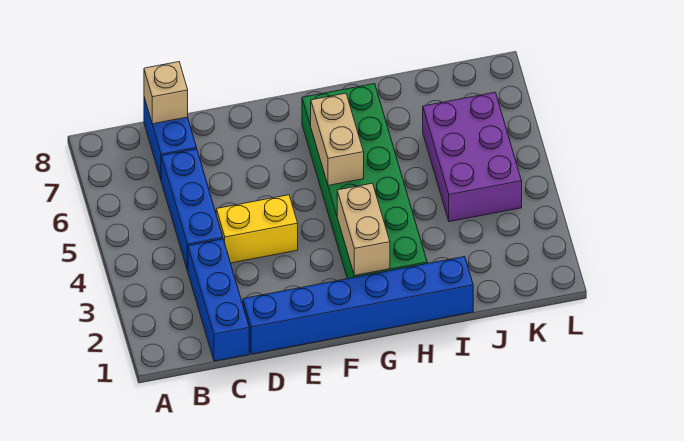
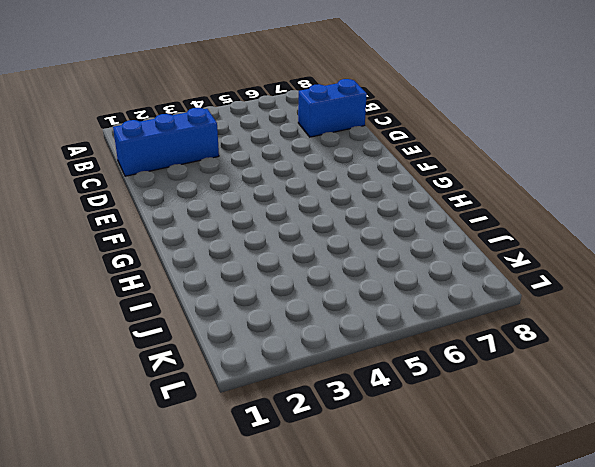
none -> blue brick C4:C6 level 1
none -> blue brick D1:I1 level 1

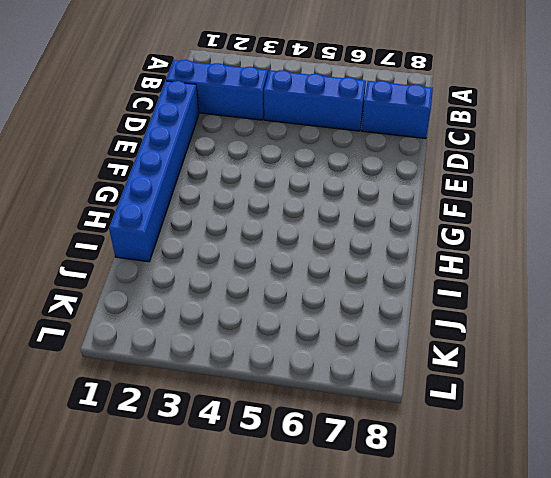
none -> yellow brick D4:E4 level 1
none -> green brick G2:H7 level 1

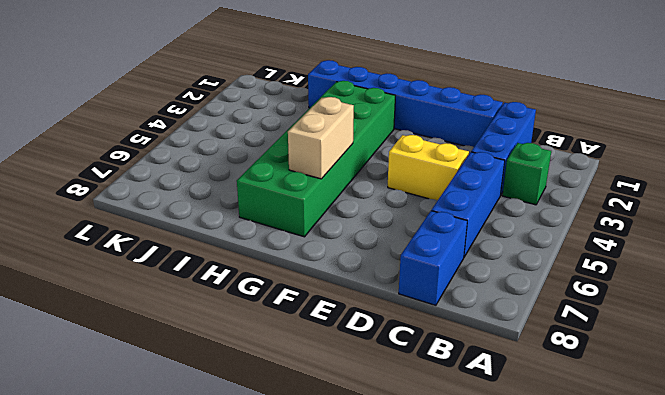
green brick B3 level 1 -> none
none -> purple brick J4:K6 level 1
none -> tan brick C8 level 2

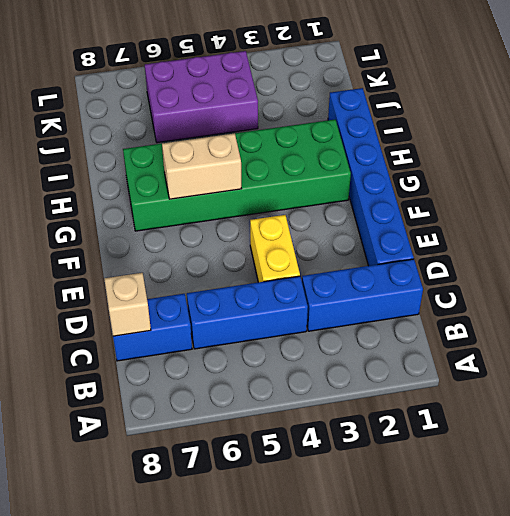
none -> tan brick G2:G3 level 2

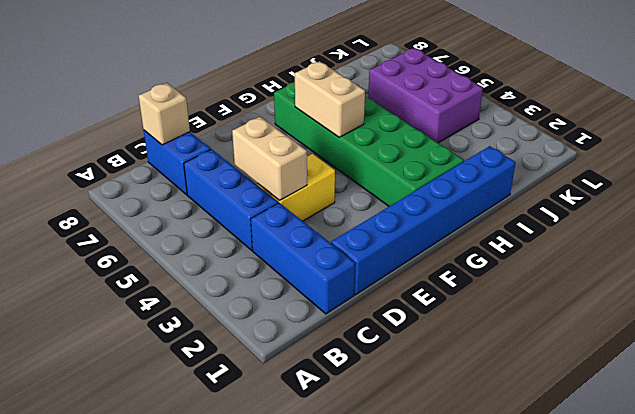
tan brick D4:D5 level 2 -> tan brick G2:G3 level 2

